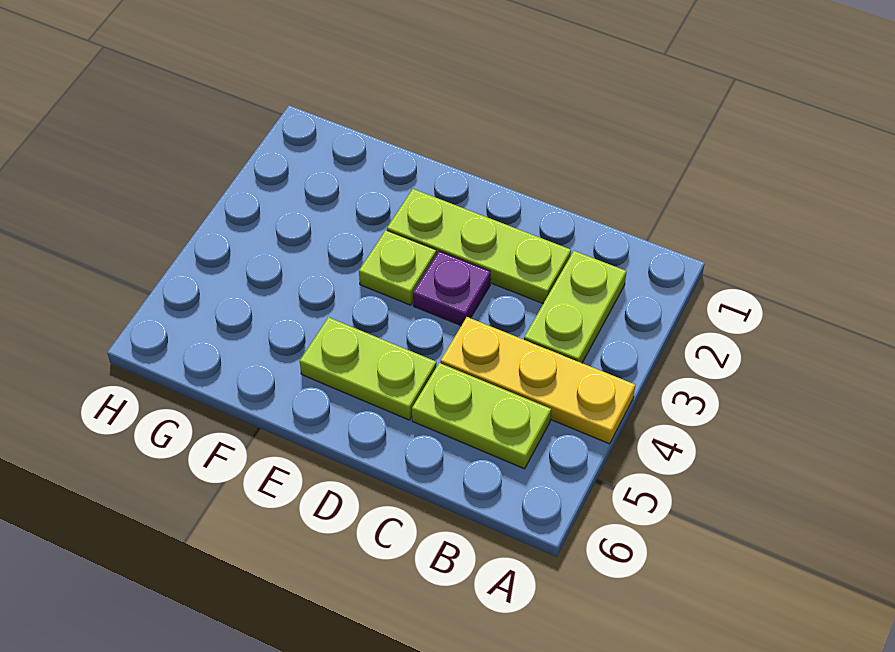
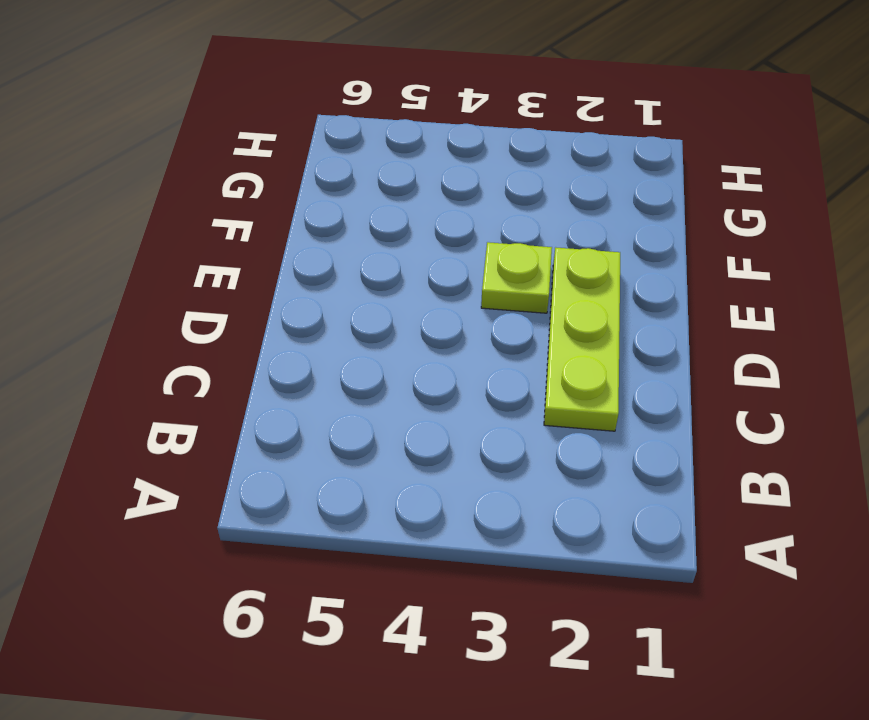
none -> yellow plate A4:C4 level 1
none -> lime plate B2:B3 level 1

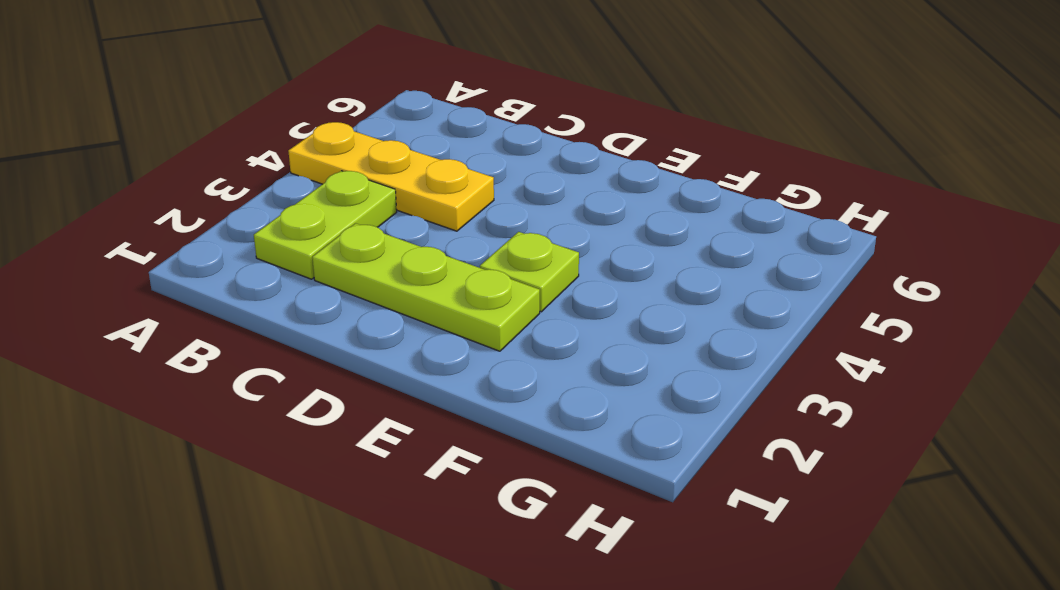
none -> lime plate B5:C5 level 1
none -> purple plate D3 level 1

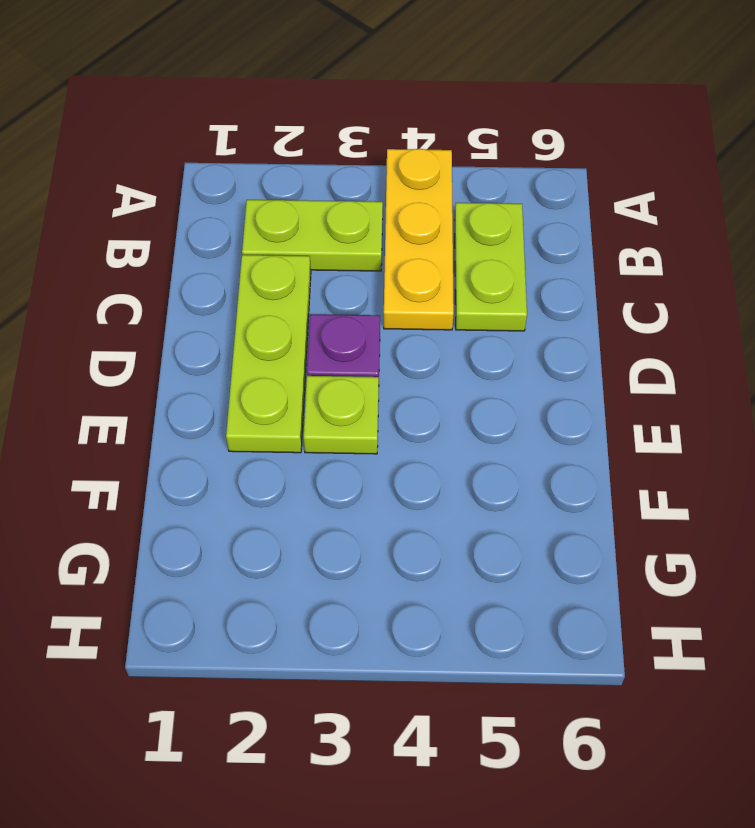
none -> lime plate D5:E5 level 1

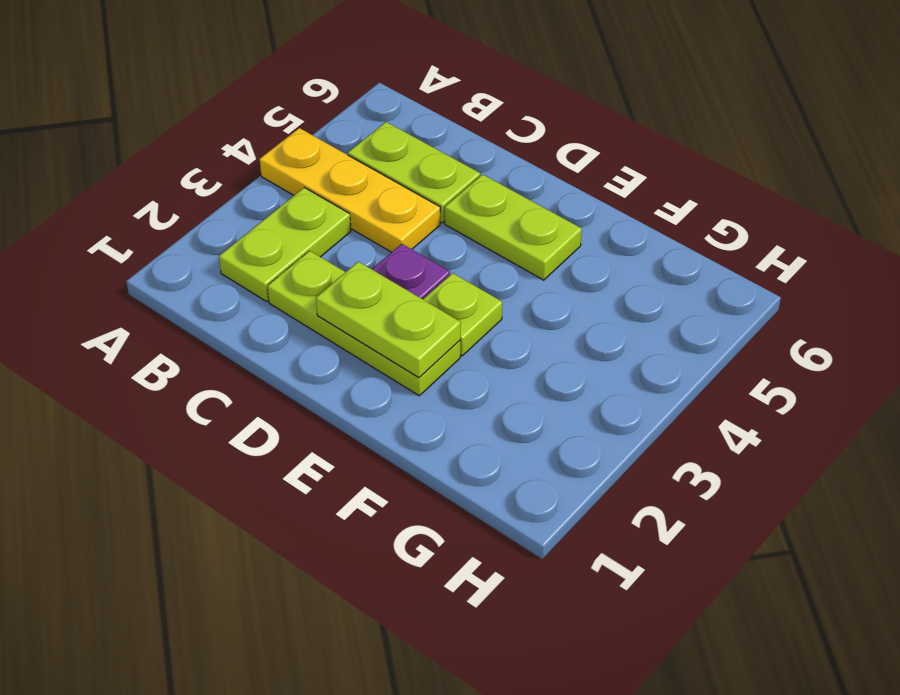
lime plate D2:E2 level 2 -> none

